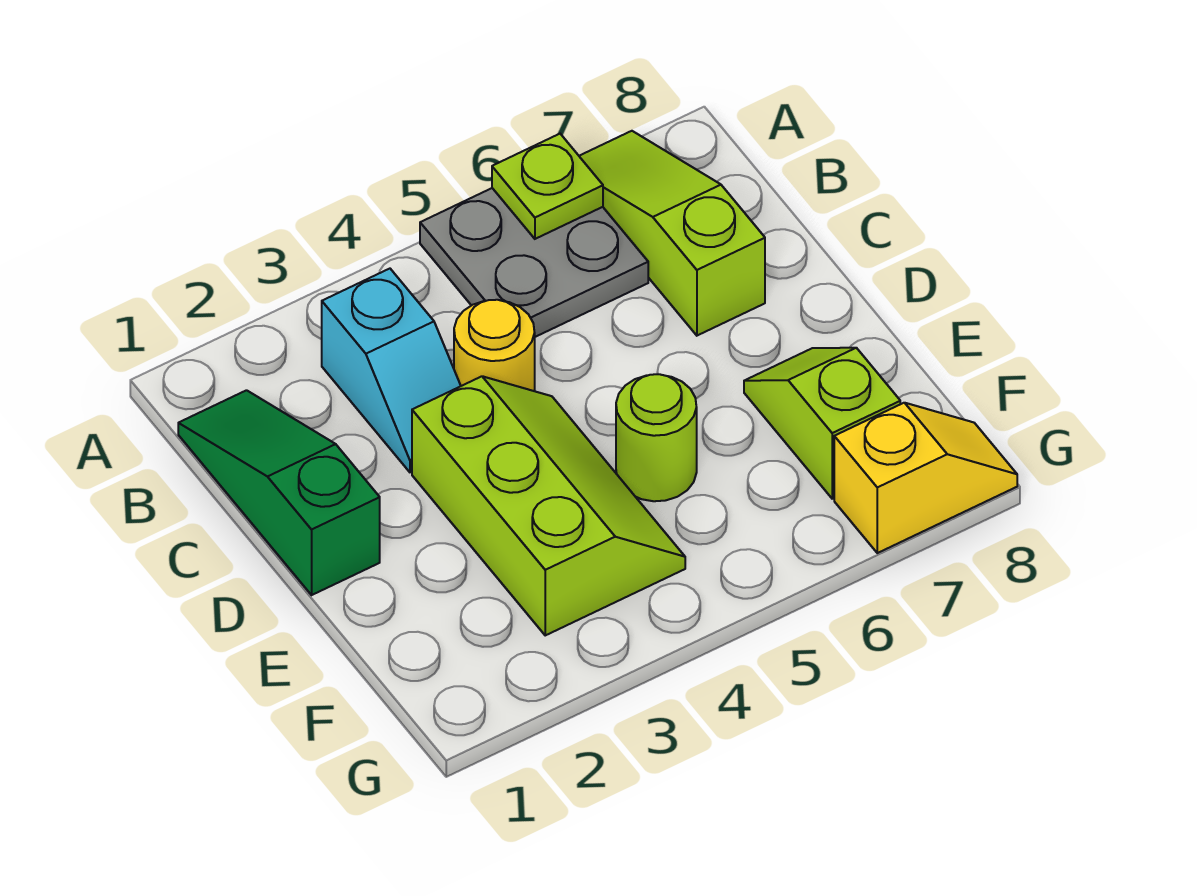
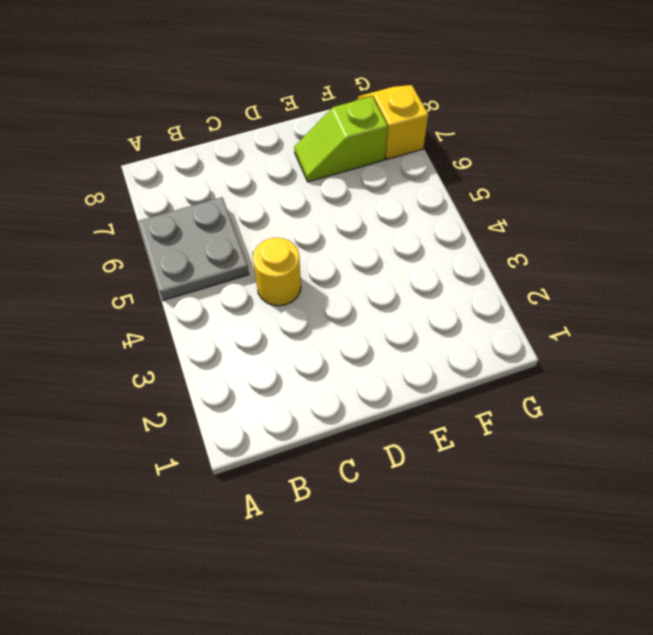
none -> lime slope A7:C7 level 1 top C
none -> green slope B1:D1 level 1 top D

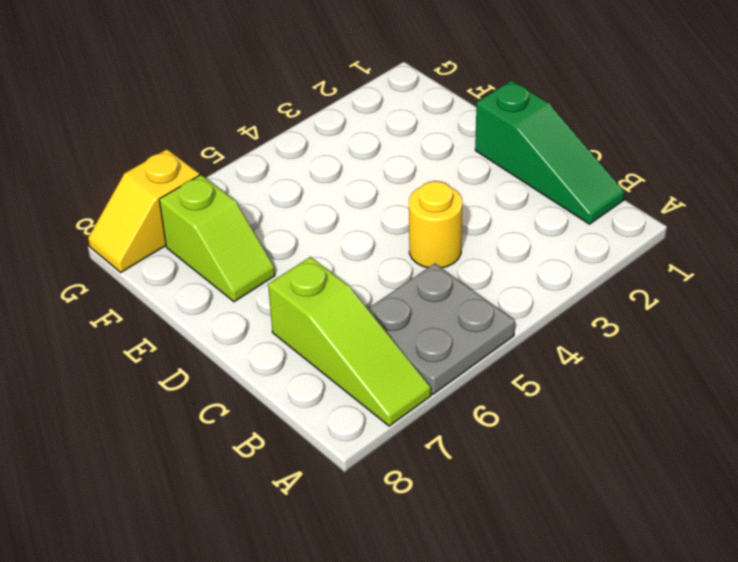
none -> cyan slope B3:C3 level 1 top B
none -> lime slope D3:F4 level 1 top 3

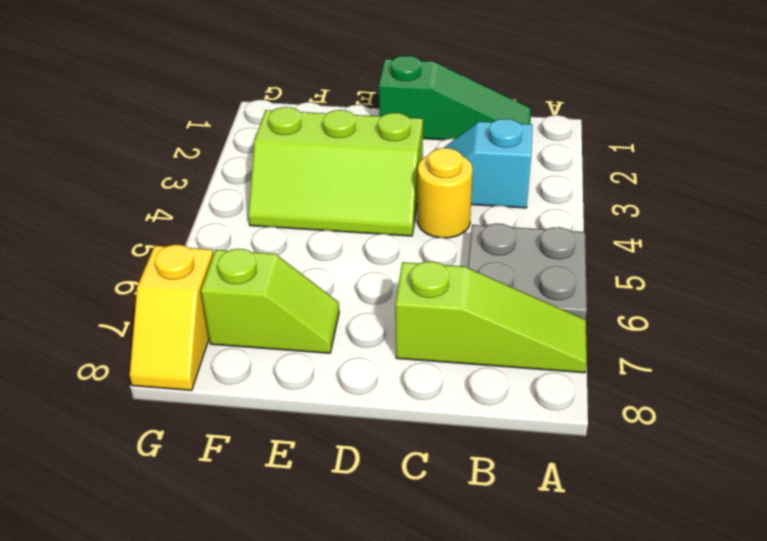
none -> lime round brick E5 level 1
none -> lime plate A6 level 2

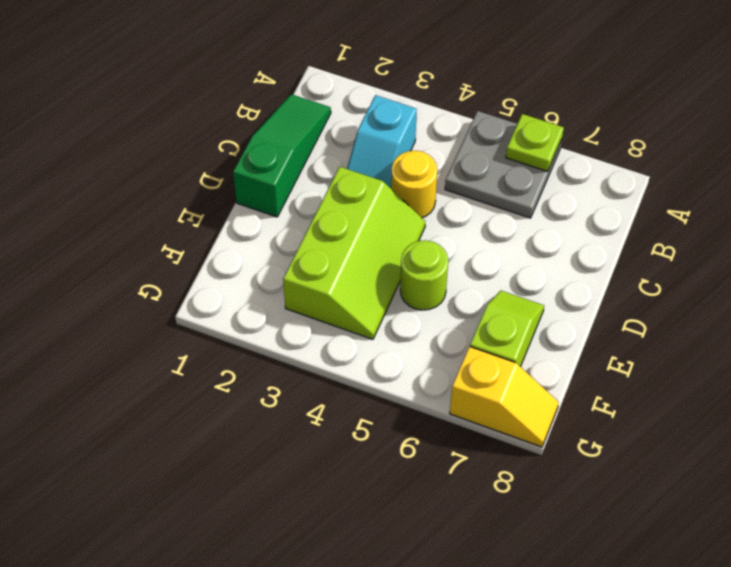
none -> lime slope A7:C7 level 1 top C

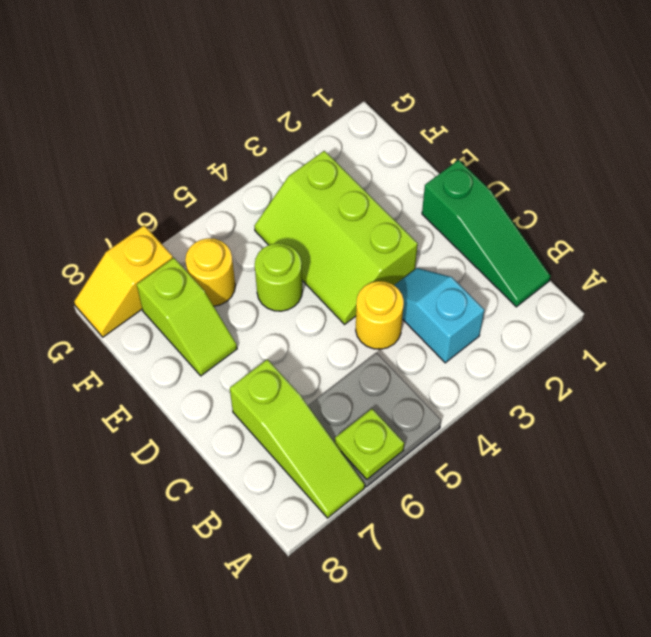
yellow round brick F6 level 1 -> none

